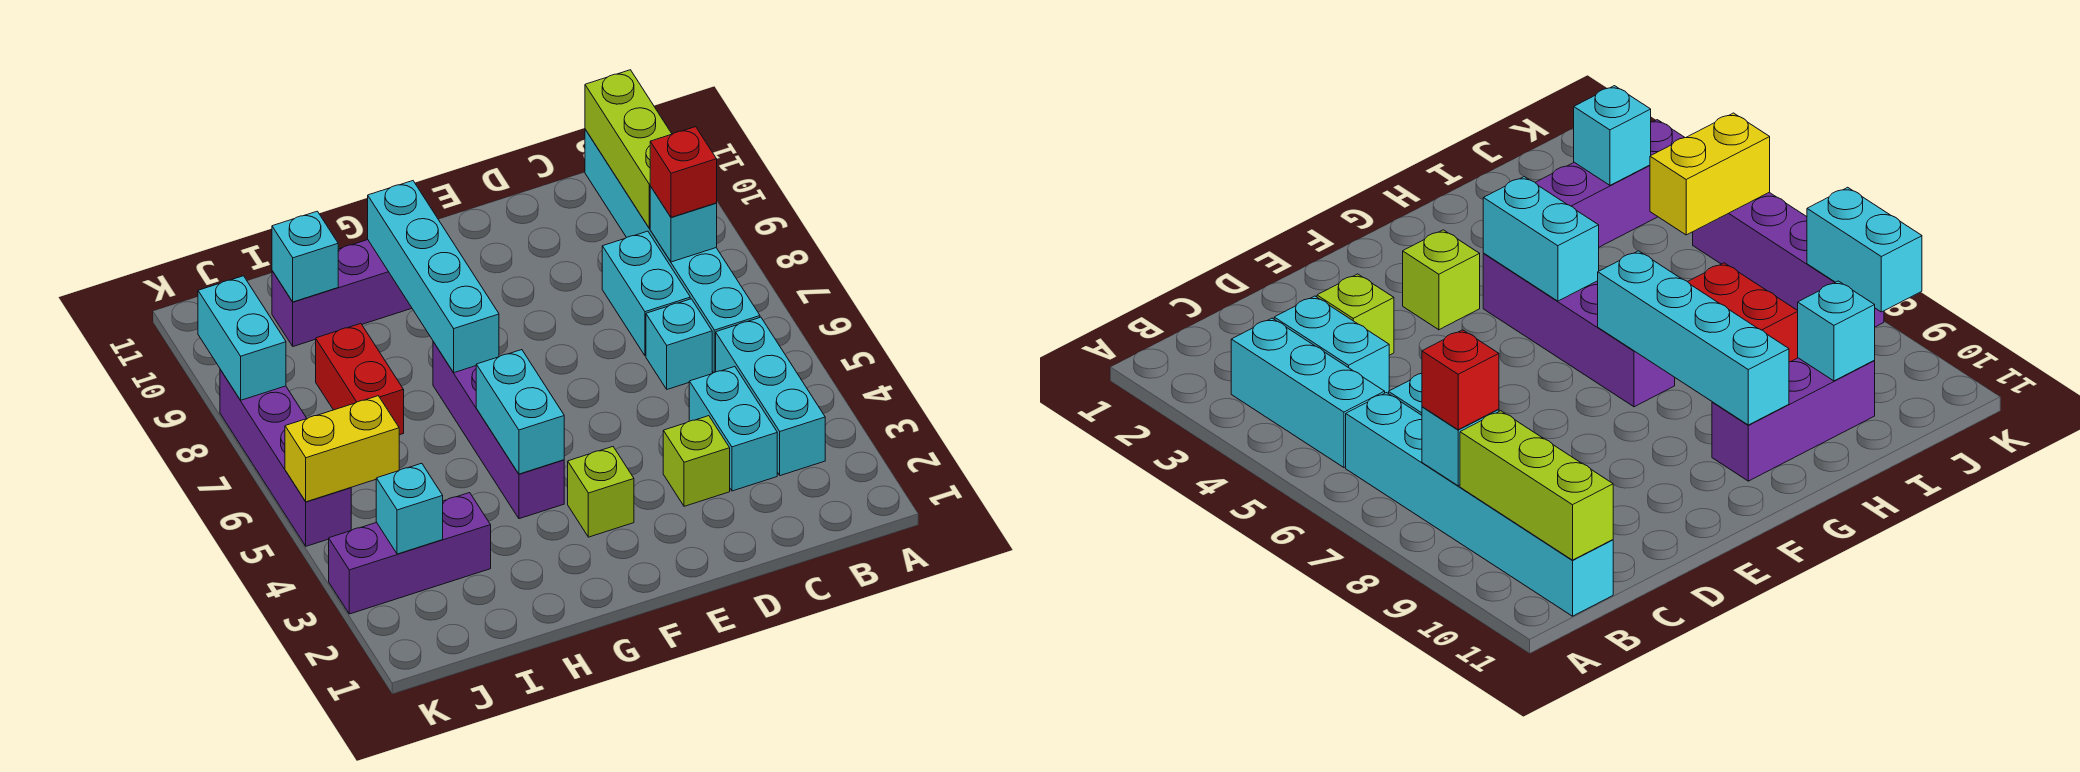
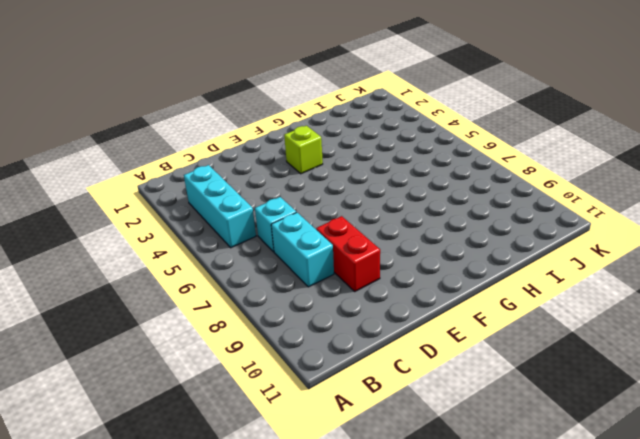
red brick D8:D9 level 1 -> red brick I7:I8 level 1
none -> cyan brick B6:B11 level 1
none -> cyan brick C3:C4 level 1
none -> lime brick D3 level 1

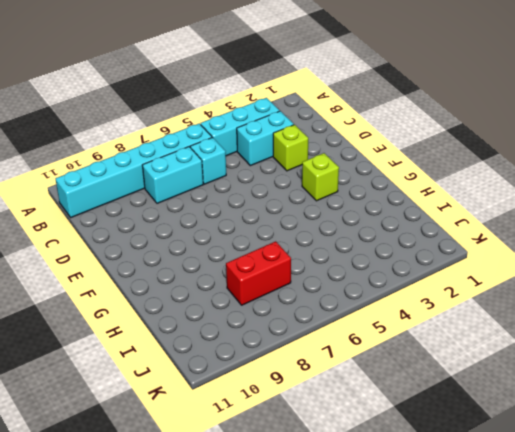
none -> purple brick G4:G7 level 1
none -> purple brick G10:I10 level 1
none -> purple brick I3:K3 level 1

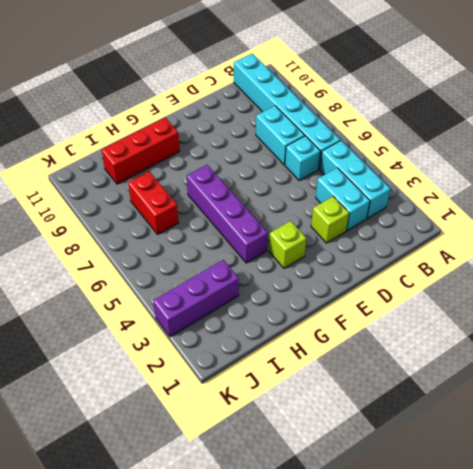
red brick G10:I10 level 1 -> purple brick G10:I10 level 1
none -> purple brick K5:K8 level 1
none -> cyan brick B8 level 2
none -> lime brick B9:B11 level 2

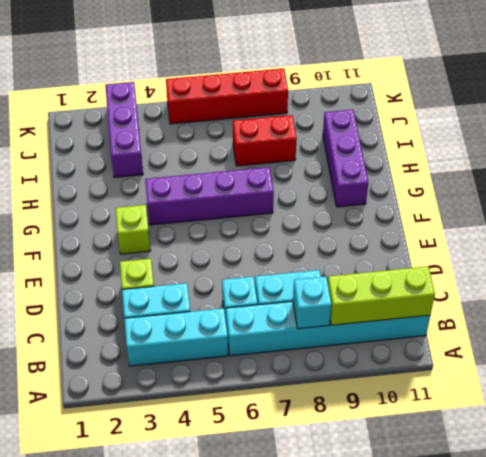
red brick K5:K8 level 1 -> purple brick K5:K8 level 1
none -> cyan brick G4:G5 level 2
none -> cyan brick G7:G10 level 2
none -> cyan brick I10 level 2

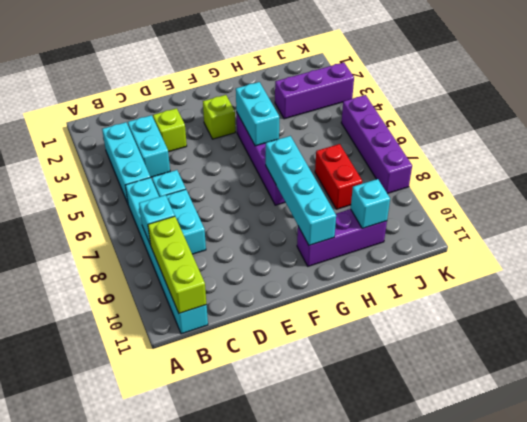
none -> cyan brick J3 level 2
none -> yellow brick J5:K5 level 2
none -> cyan brick K8:K9 level 2

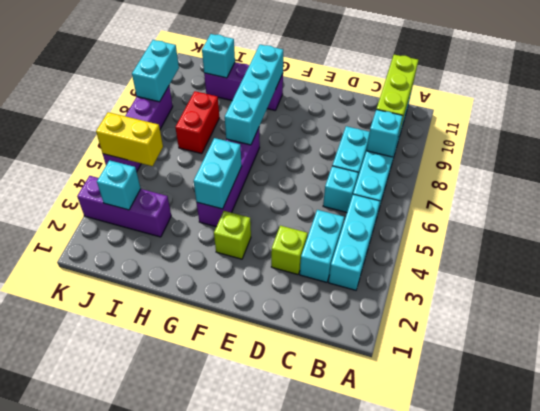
none -> red brick B8 level 3

